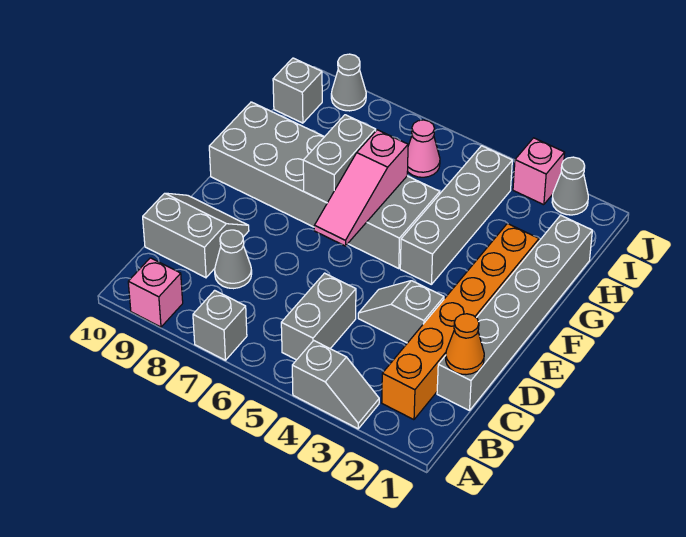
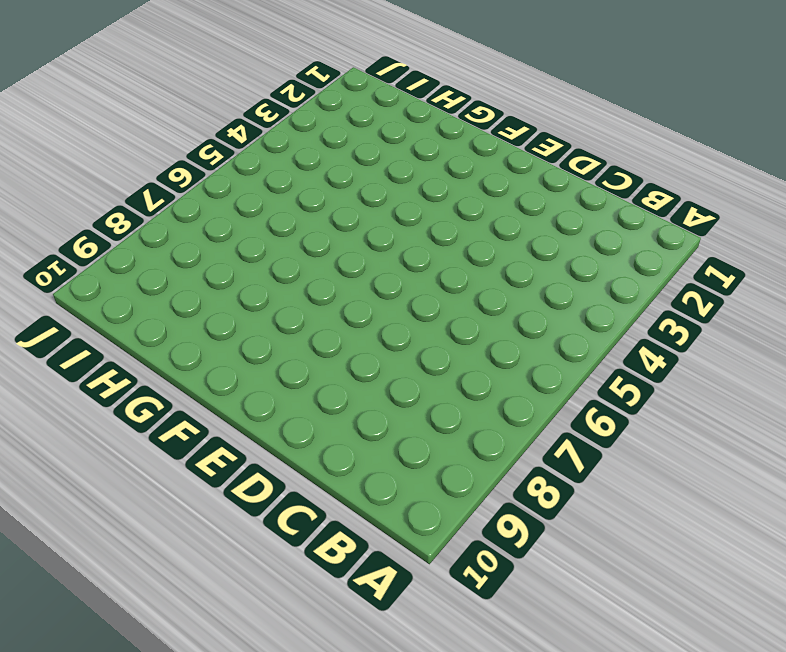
none -> grey slope A3:A4 level 1 top 4
none -> grey brick A7 level 1
none -> pink brick A9 level 1

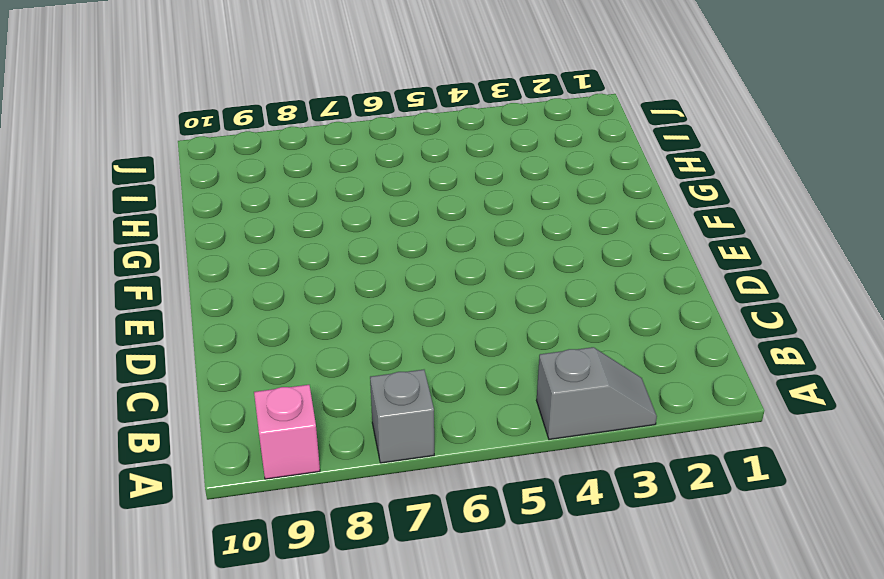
none -> orange brick B2:G2 level 1
none -> grey brick B5:C5 level 1
none -> grey brick C1:H1 level 1

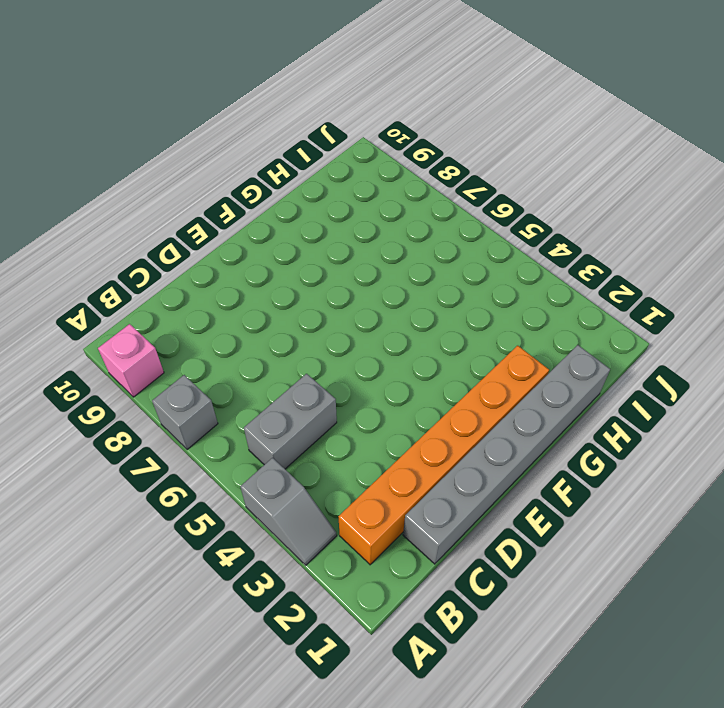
none -> grey cone C8 level 1
none -> grey slope C9:D10 level 1 top C
none -> grey slope D3:D4 level 1 top 3

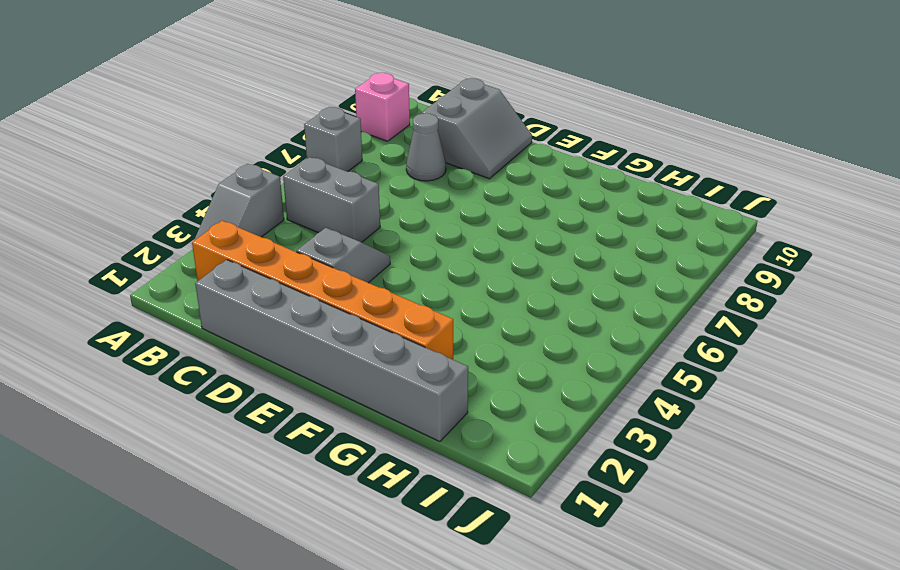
none -> grey brick F4:I4 level 1
none -> grey brick F5:G10 level 1
none -> pink cone I6 level 1

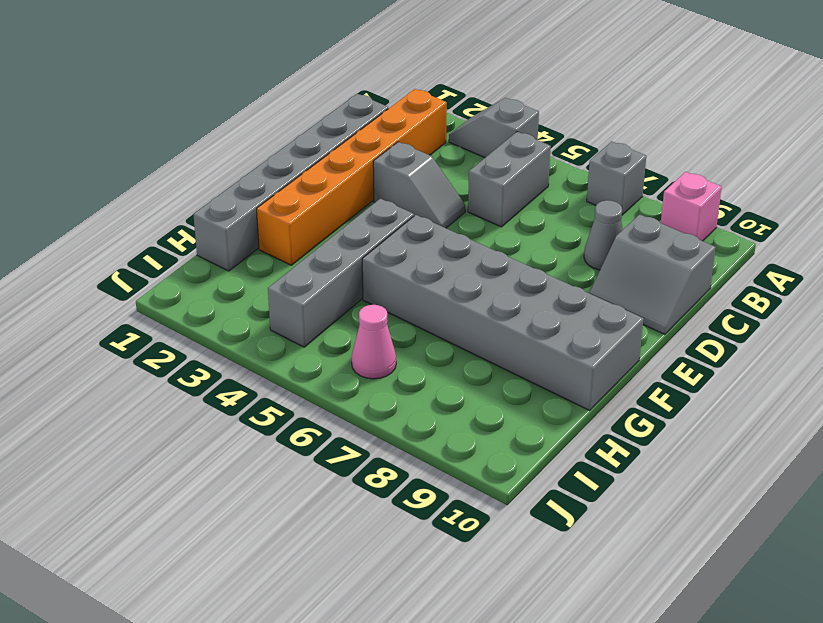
none -> grey brick I10 level 1
none -> grey cone J2 level 1
none -> pink brick J3 level 1

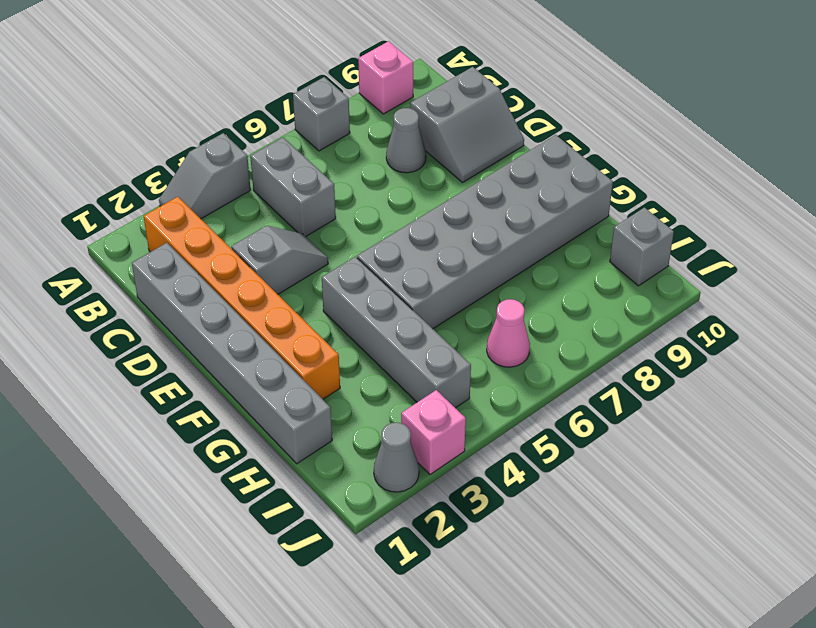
none -> grey cone J9 level 1
none -> orange cone C1 level 2
none -> pink slope E6:G6 level 2 top G

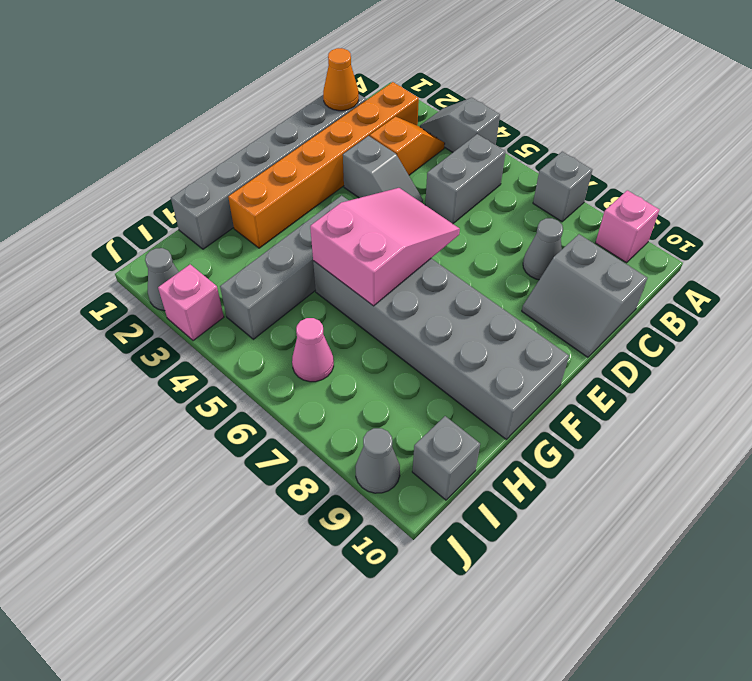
orange slope B3:C3 level 1 top C -> none
pink slope E5:G6 level 2 top G -> pink slope E6:G6 level 2 top G
none -> grey brick F7:G7 level 2

